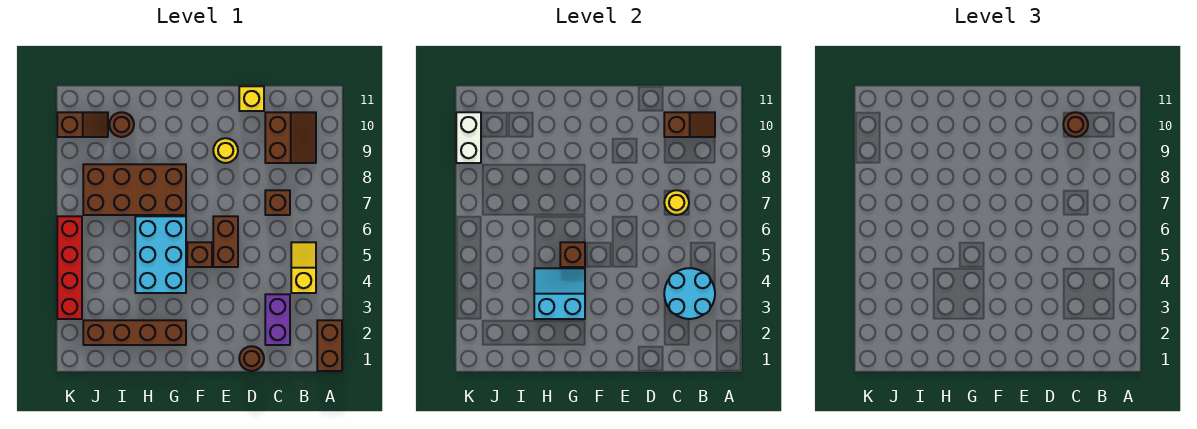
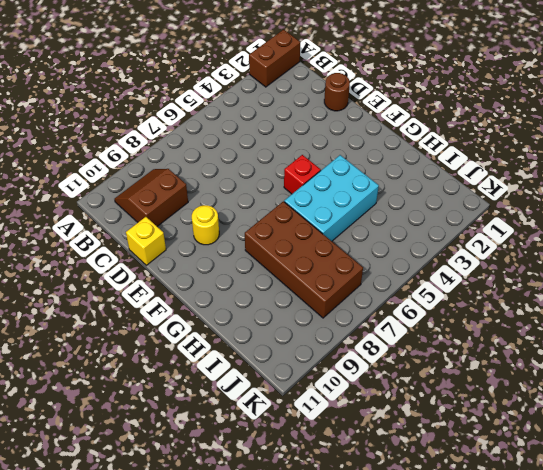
red brick F5 level 1 -> brown brick F5 level 1
none -> yellow slope B4:B5 level 1 top 4
none -> purple brick C2:C3 level 1
none -> brown brick C7 level 1

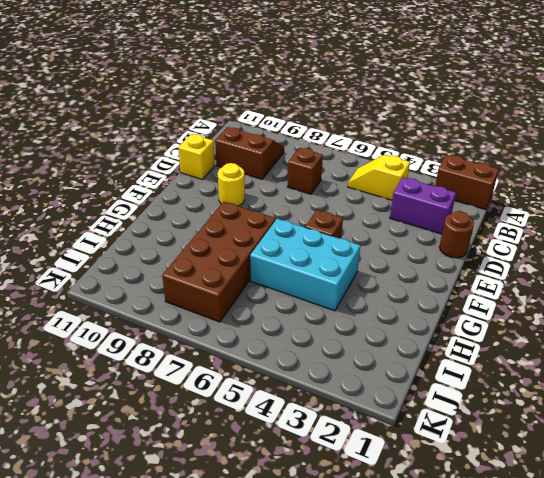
none -> brown brick E5:E6 level 1
none -> brown brick G2:J2 level 1
none -> brown round brick I10 level 1

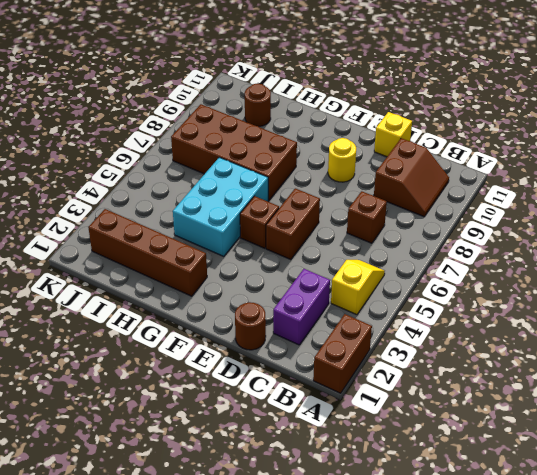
none -> brown slope J10:K10 level 1 top K
none -> red brick K3:K6 level 1
none -> cyan round brick B3:C4 level 2

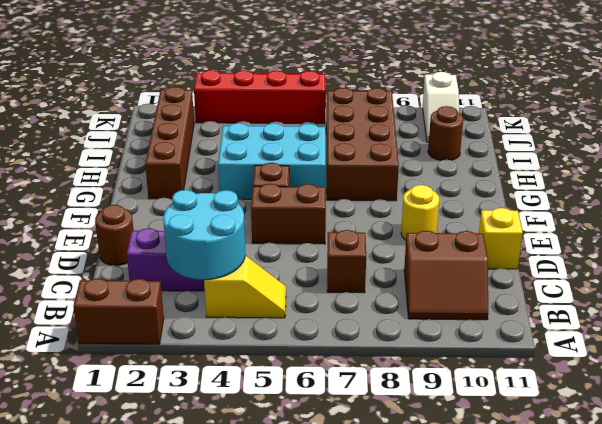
white slope J10:K10 level 1 top K -> brown slope J10:K10 level 1 top K
none -> brown slope B10:C10 level 2 top C
none -> yellow round brick C7 level 2
none -> cyan slope G3:H4 level 2 top 3

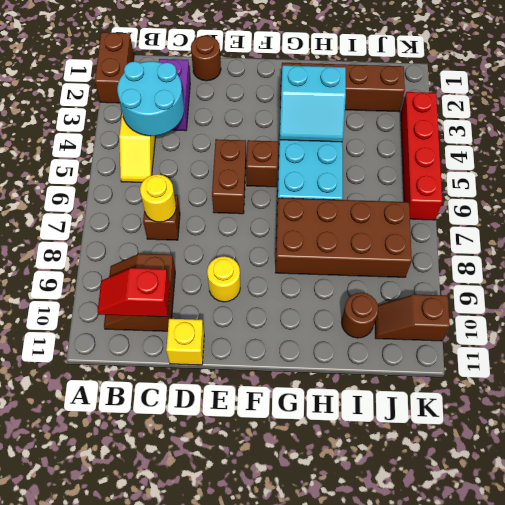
red slope B10:C10 level 2 top C -> brown slope B10:C10 level 2 top C
none -> brown brick G5 level 2
none -> white brick K9:K10 level 2
none -> brown round brick C10 level 3

